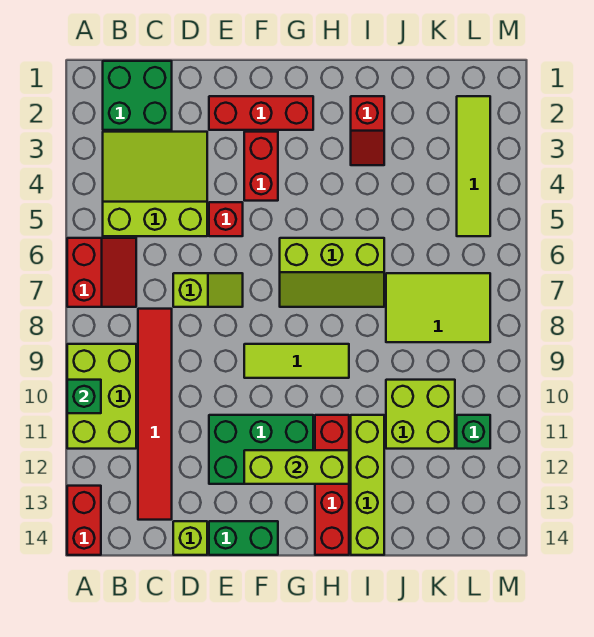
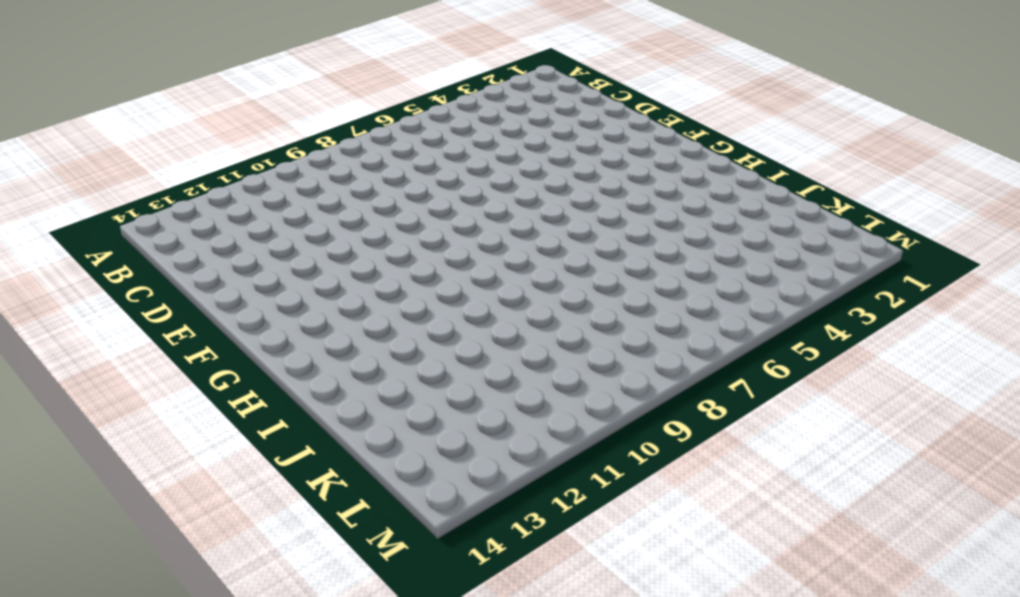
none -> red slope A6:B7 level 1 top A
none -> lime brick A9:B11 level 1
none -> red brick A13:A14 level 1

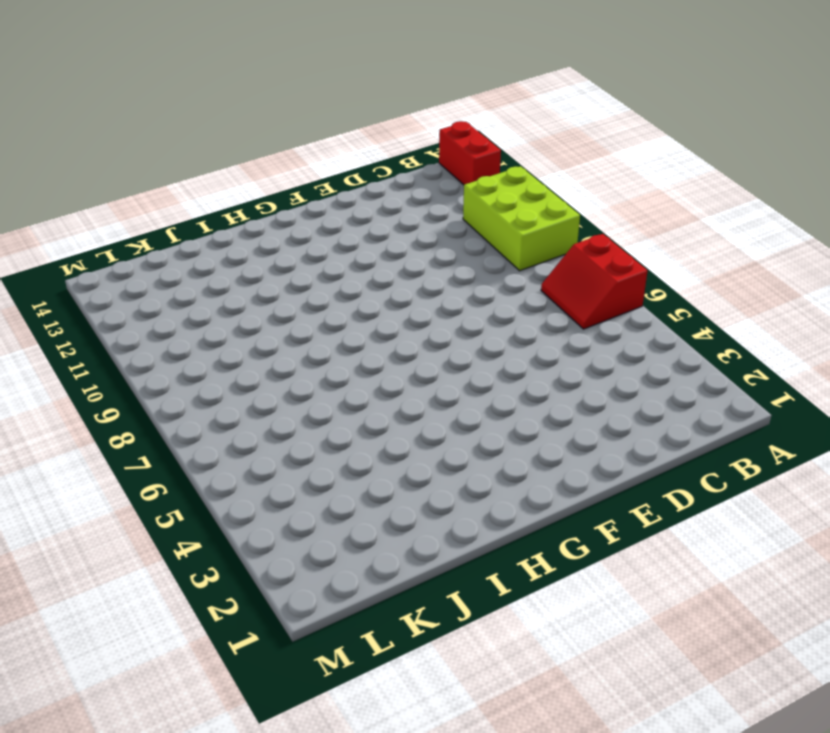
none -> green brick B1:C2 level 1
none -> lime slope B3:D5 level 1 top 5
none -> red tile C8:C13 level 1

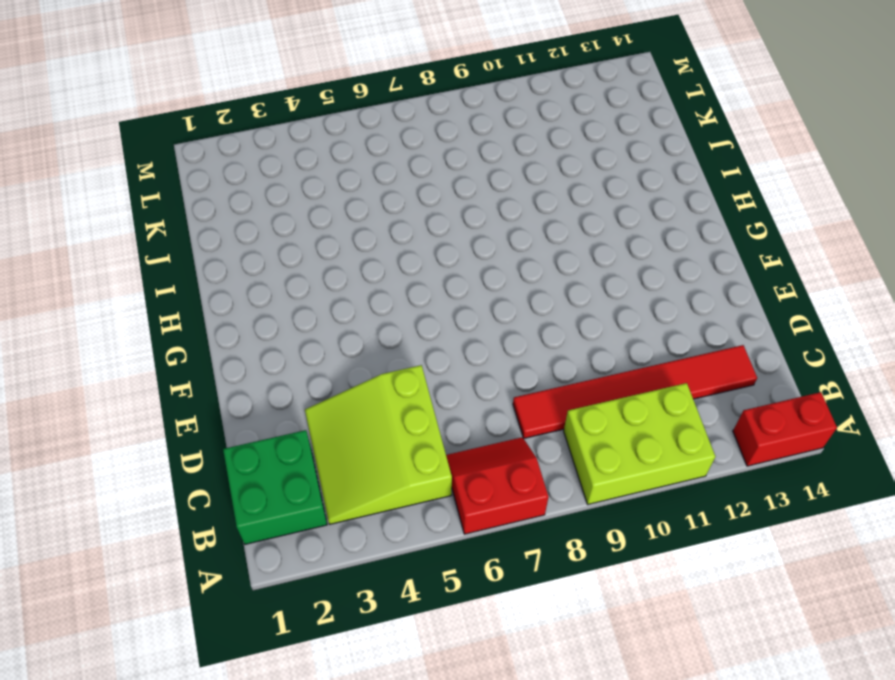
none -> lime slope D7:E7 level 1 top D
none -> lime brick D14 level 1
none -> red brick E2:G2 level 1

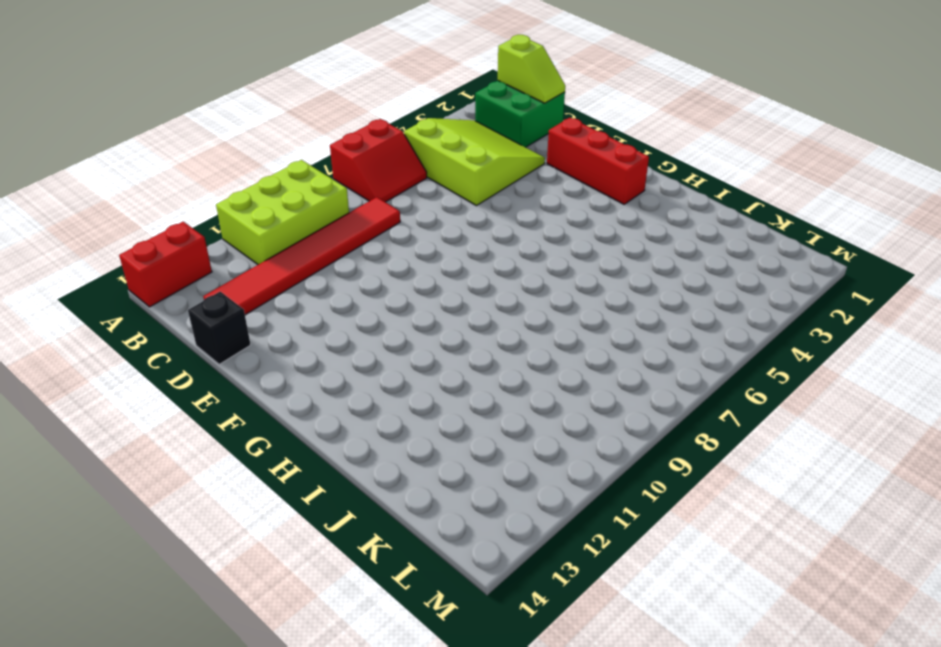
lime slope B1:C1 level 2 top B -> lime slope D7:E7 level 1 top D
black brick D14 level 1 -> lime brick D14 level 1
none -> red brick E5 level 1
none -> green brick E11:G12 level 1
none -> green brick E14:F14 level 1

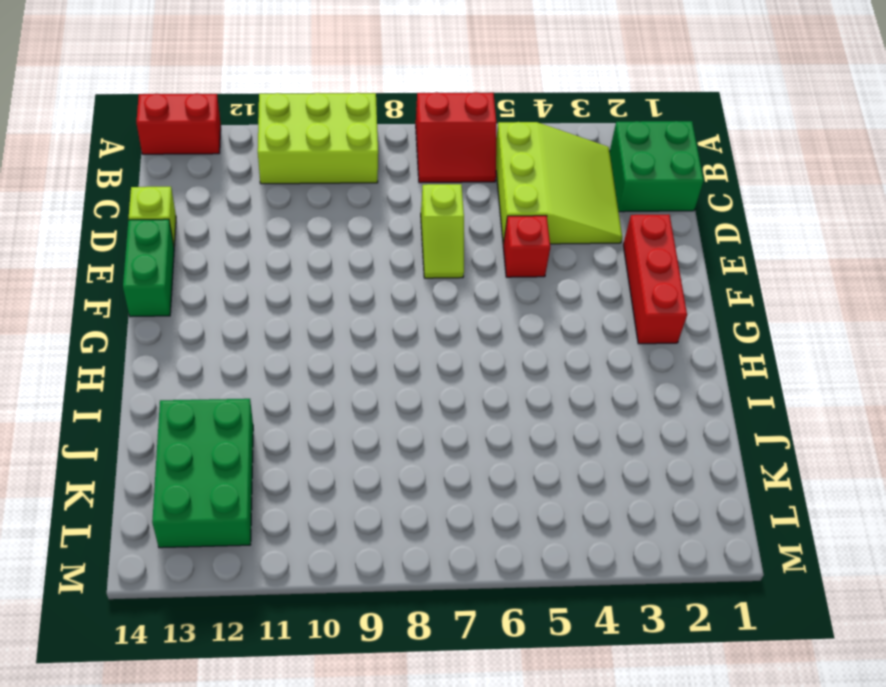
green brick J12:L13 level 1 -> green brick E11:G12 level 1
none -> red tile C8:C13 level 1
none -> red brick F3:F4 level 1
none -> lime tile F9:H9 level 1

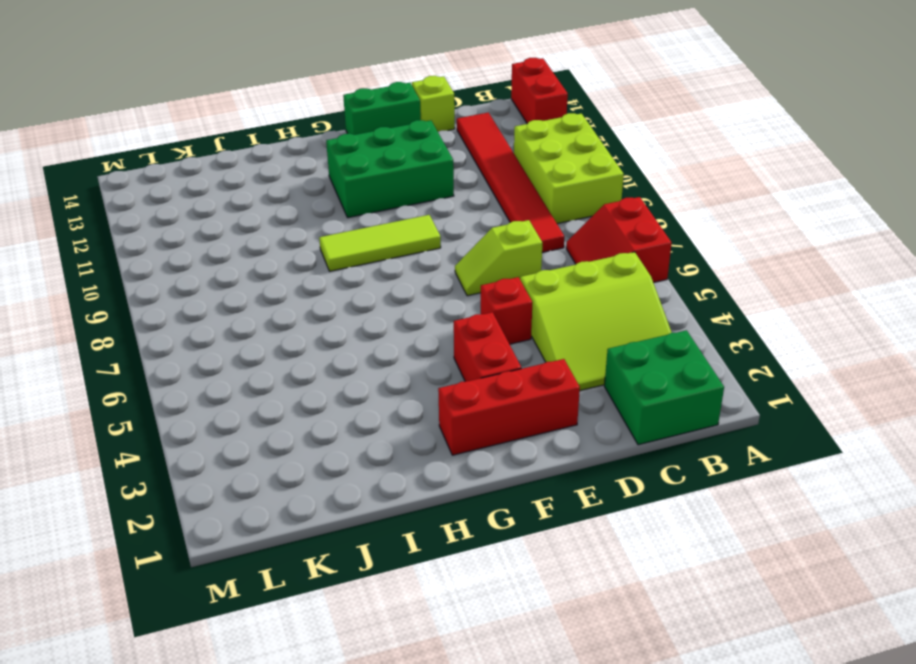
none -> lime slope G6:I7 level 1 top 6
none -> red brick H11:H14 level 1
none -> red slope I2:I3 level 1 top 2

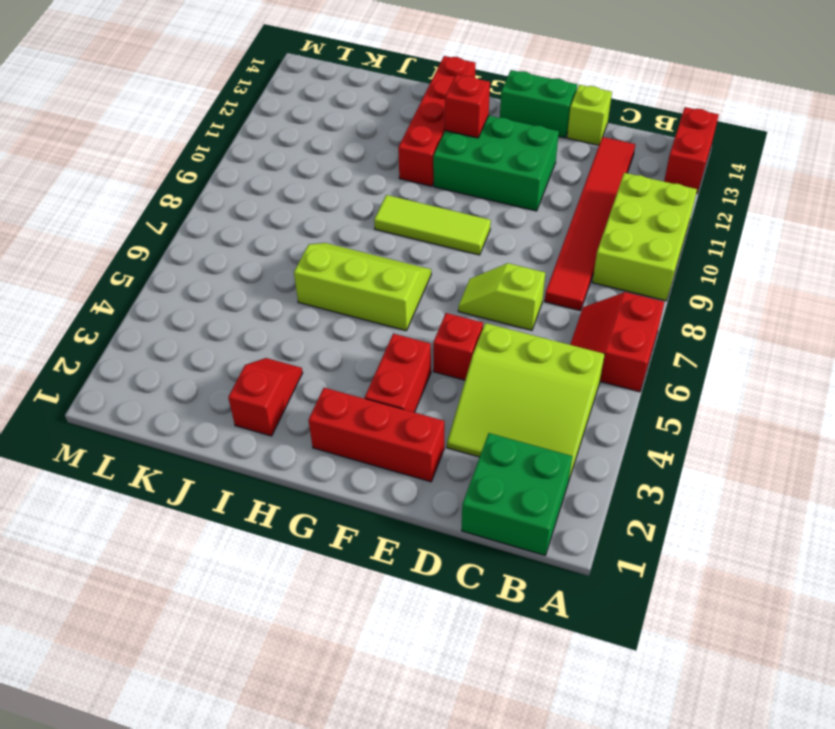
red brick G12 level 2 -> lime brick F12:H12 level 2
none -> lime brick I11:I14 level 1
none -> lime tile J7:L8 level 1
none -> lime brick J10:K11 level 1

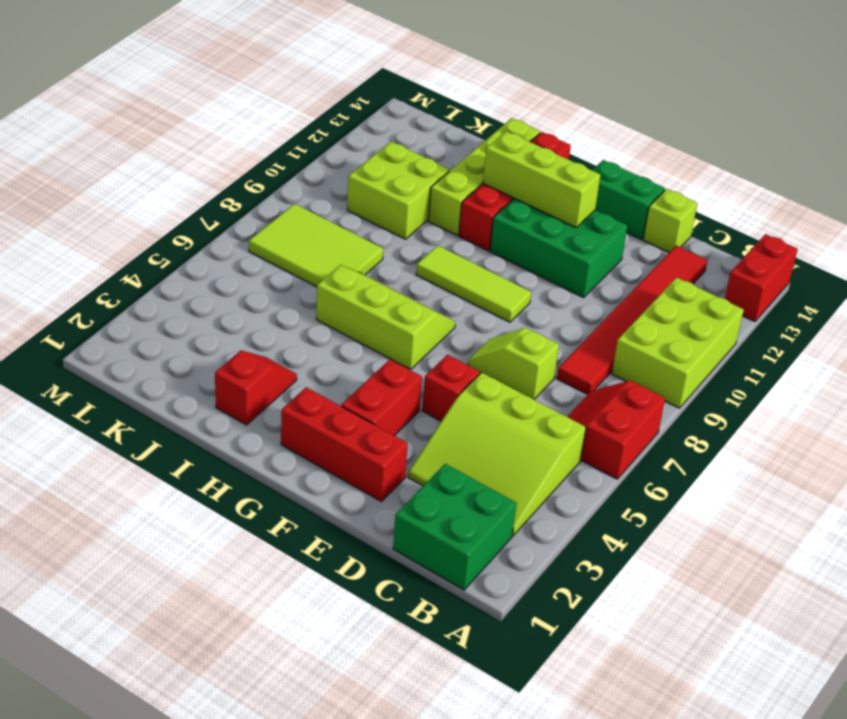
none -> lime tile L2:L5 level 1
none -> green brick L11 level 1
none -> green brick A10 level 2

